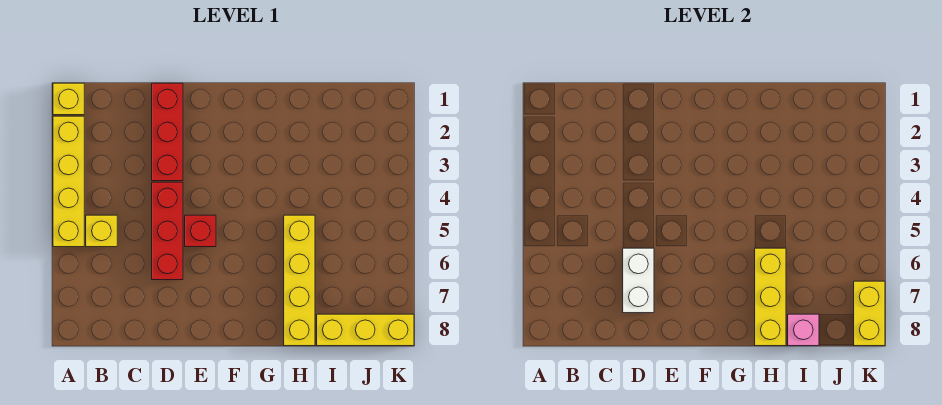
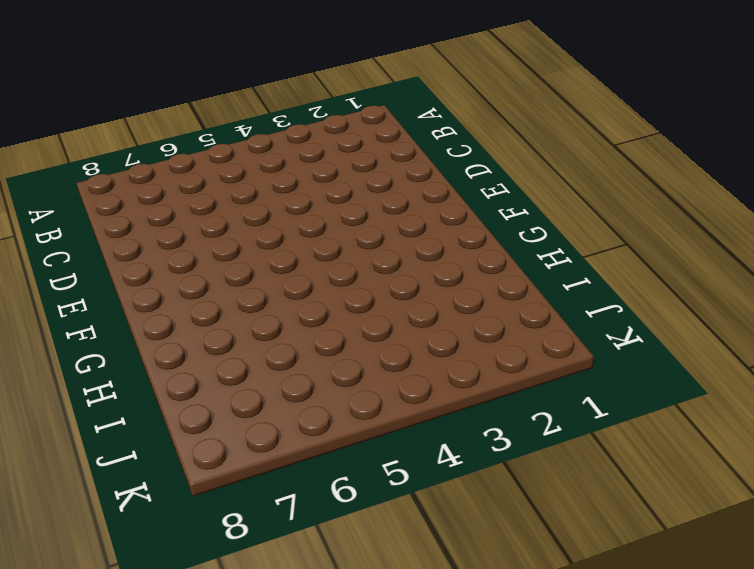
none -> yellow brick A1 level 1
none -> yellow brick A2:A5 level 1
none -> yellow brick B5 level 1

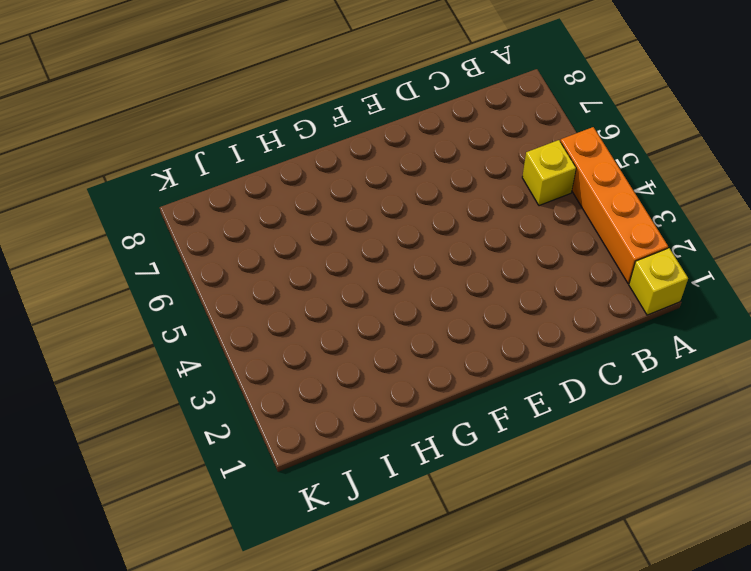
orange brick A2:A5 level 1 -> yellow brick A2:A5 level 1
none -> red brick D1:D3 level 1
none -> red brick D4:D6 level 1
none -> red brick E5 level 1

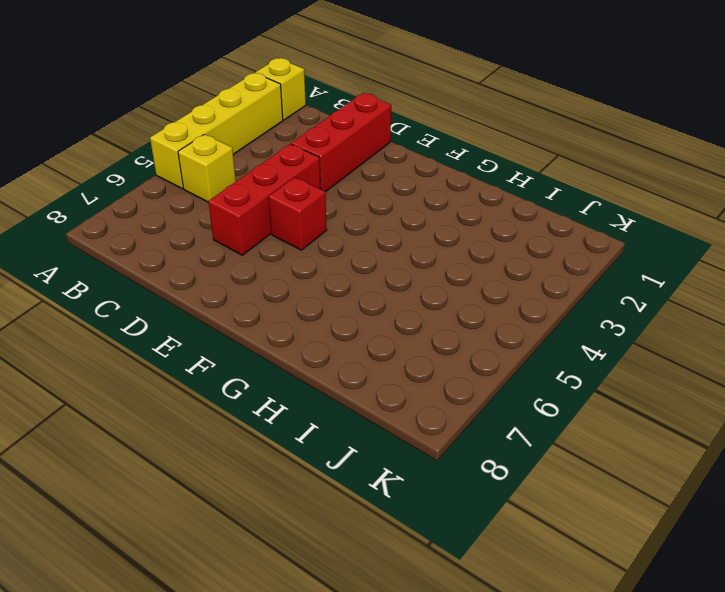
none -> yellow brick H5:H8 level 1
none -> yellow brick I8:K8 level 1
none -> white brick D6:D7 level 2

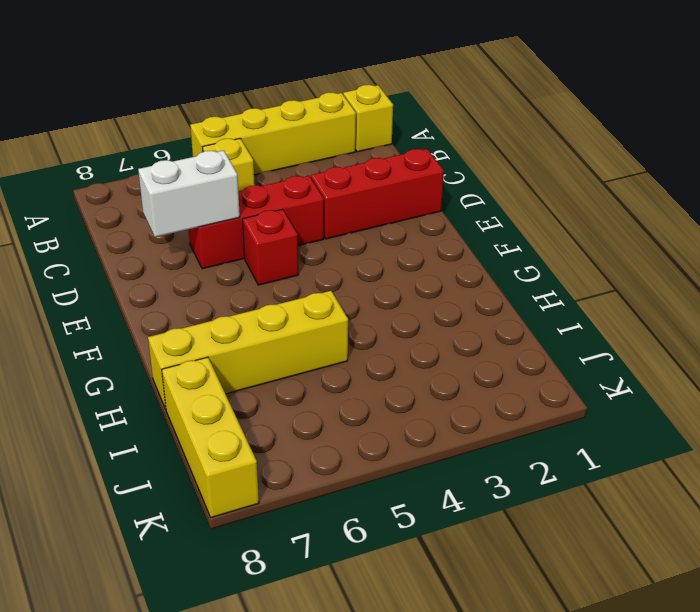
none -> yellow brick H6:H8 level 2
none -> pink brick I8 level 2
none -> yellow brick K7:K8 level 2

